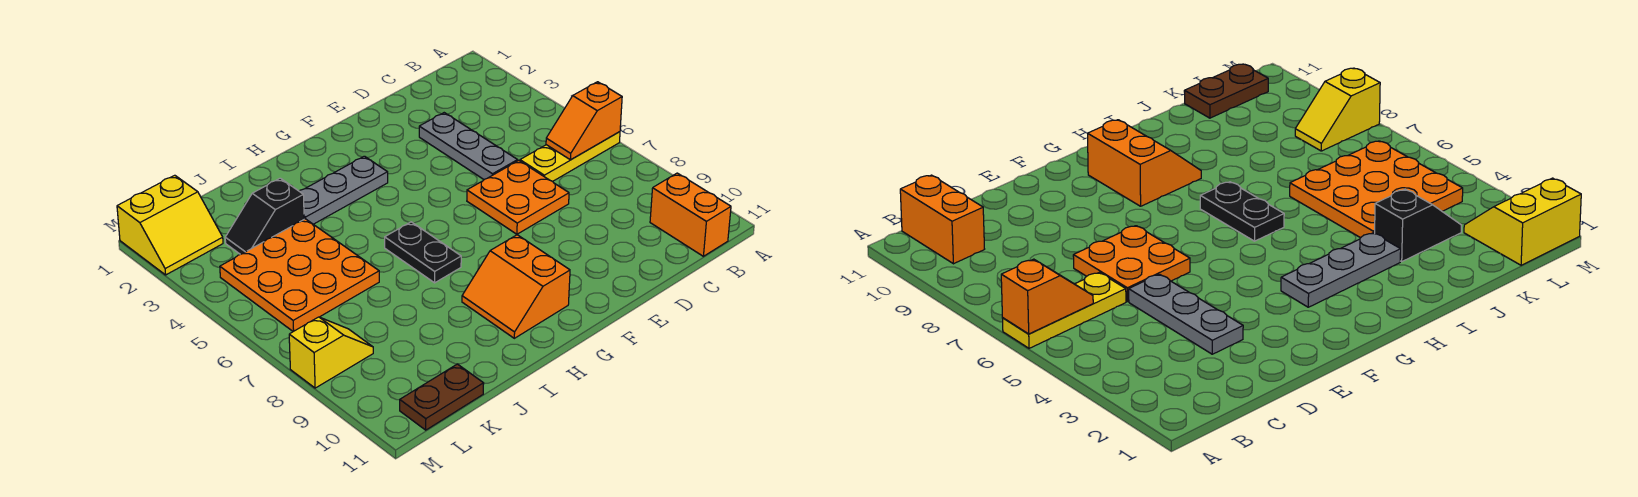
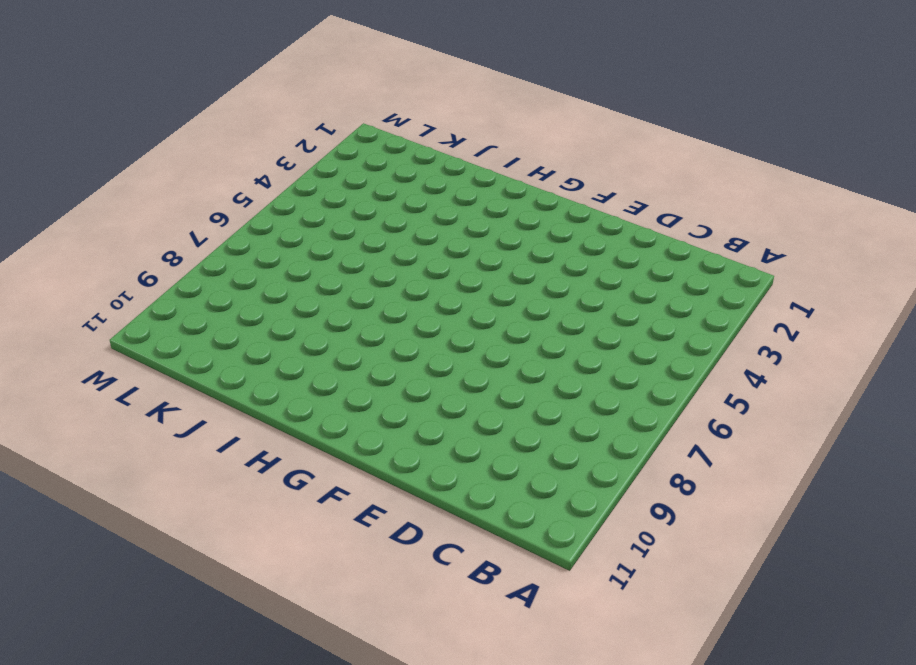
none -> yellow plate A6:C6 level 1
none -> orange brick B10:B11 level 1
none -> grey plate D3:D5 level 1

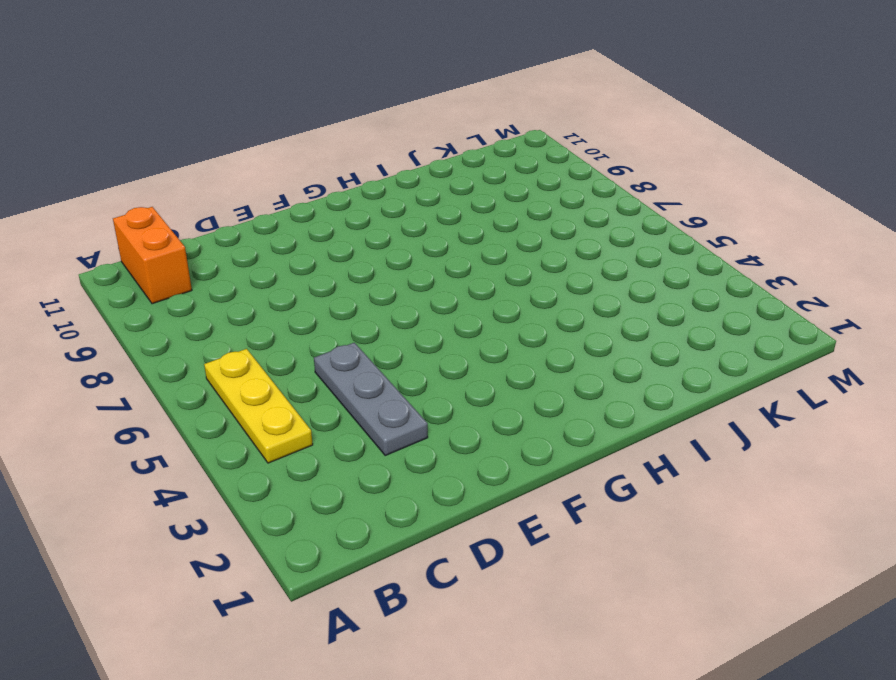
yellow plate B4:B6 level 1 -> yellow plate A6:C6 level 1
none -> orange plate D6:E7 level 1
none -> grey plate G3:I3 level 1
none -> orange slope G9:H10 level 1 top G

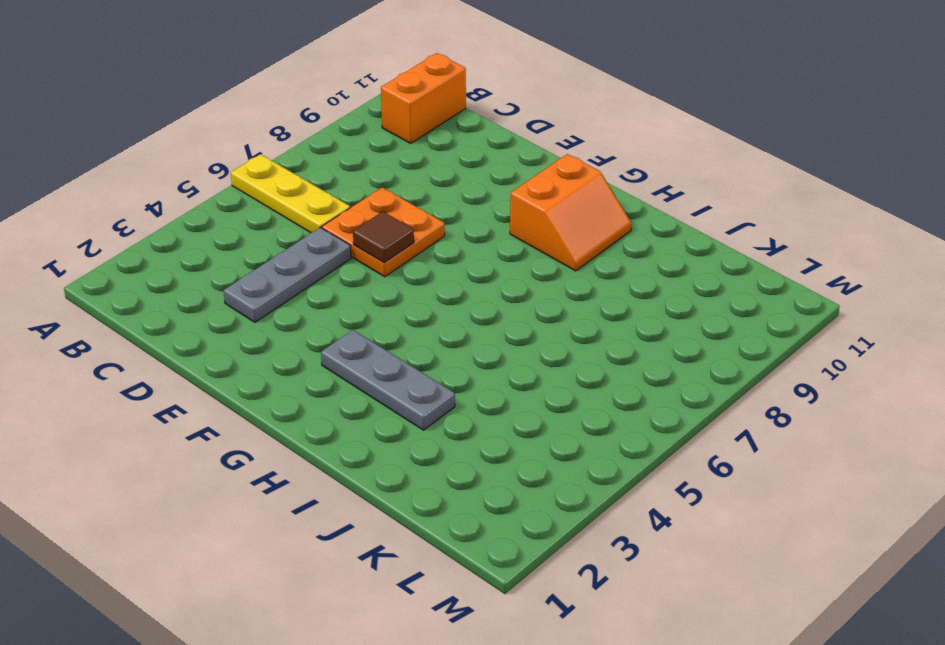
brown tile E6 level 2 -> none
none -> black plate H6:H7 level 1
none -> black slope J3:K3 level 1 top J
none -> orange plate J4:L6 level 1

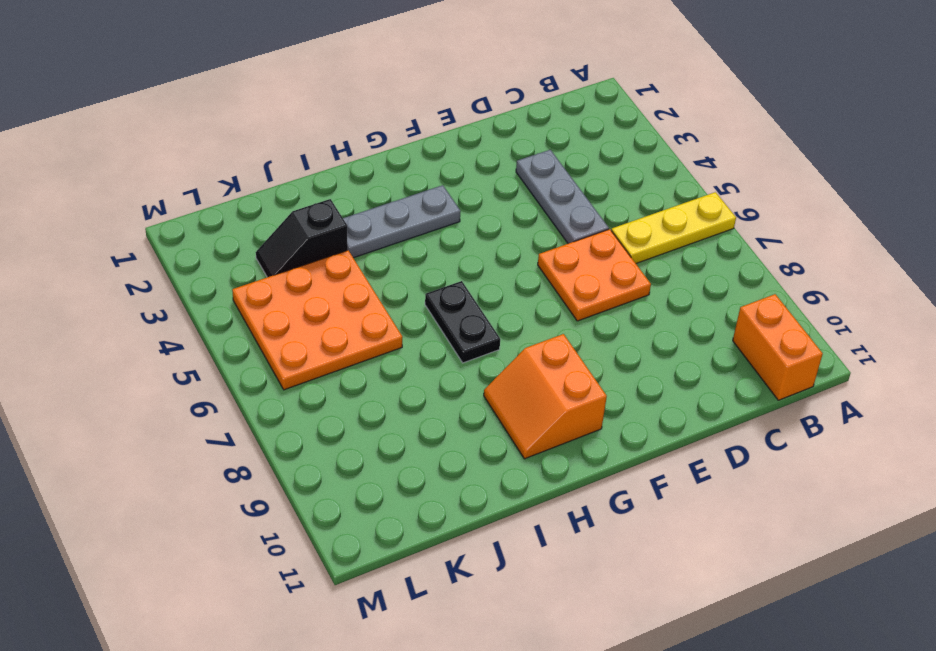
none -> brown plate K11:L11 level 1
none -> yellow slope L1:M2 level 1 top 1
none -> yellow slope L8:M8 level 1 top M

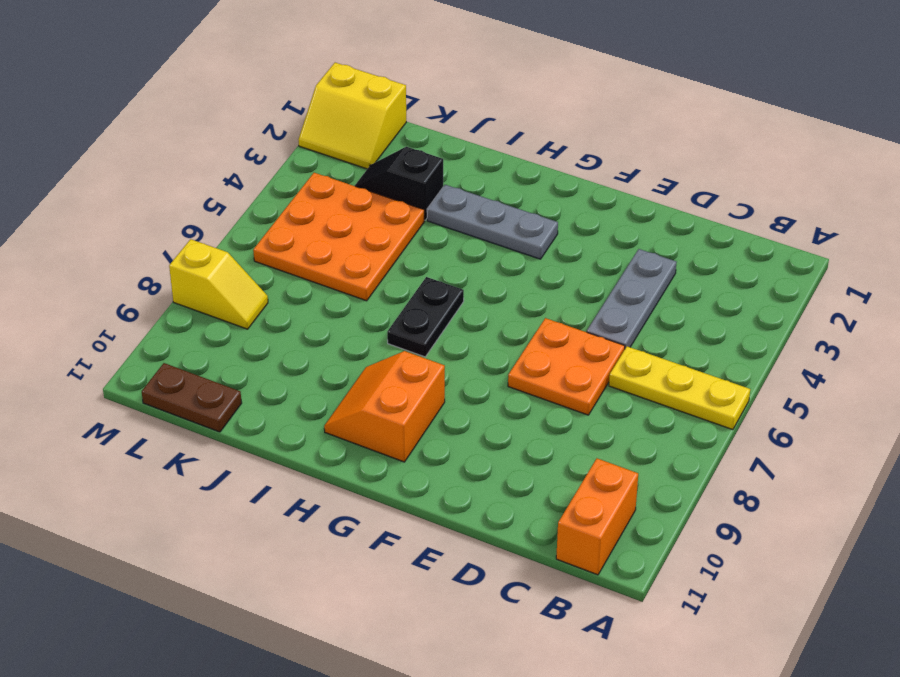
none -> orange slope A6:B6 level 2 top A

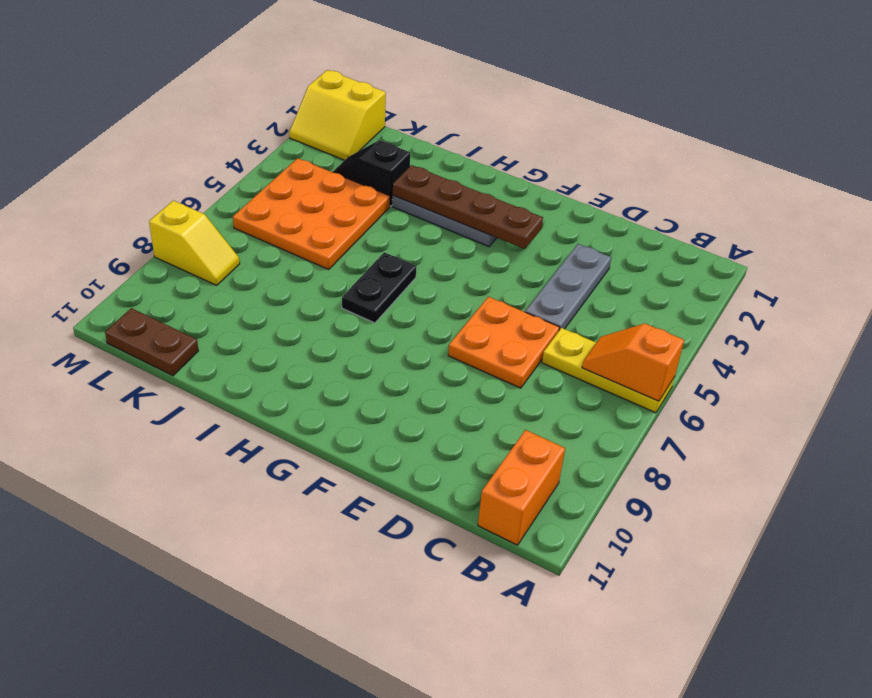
brown plate F3:I3 level 2 -> none
none -> orange slope G9:H10 level 1 top G

